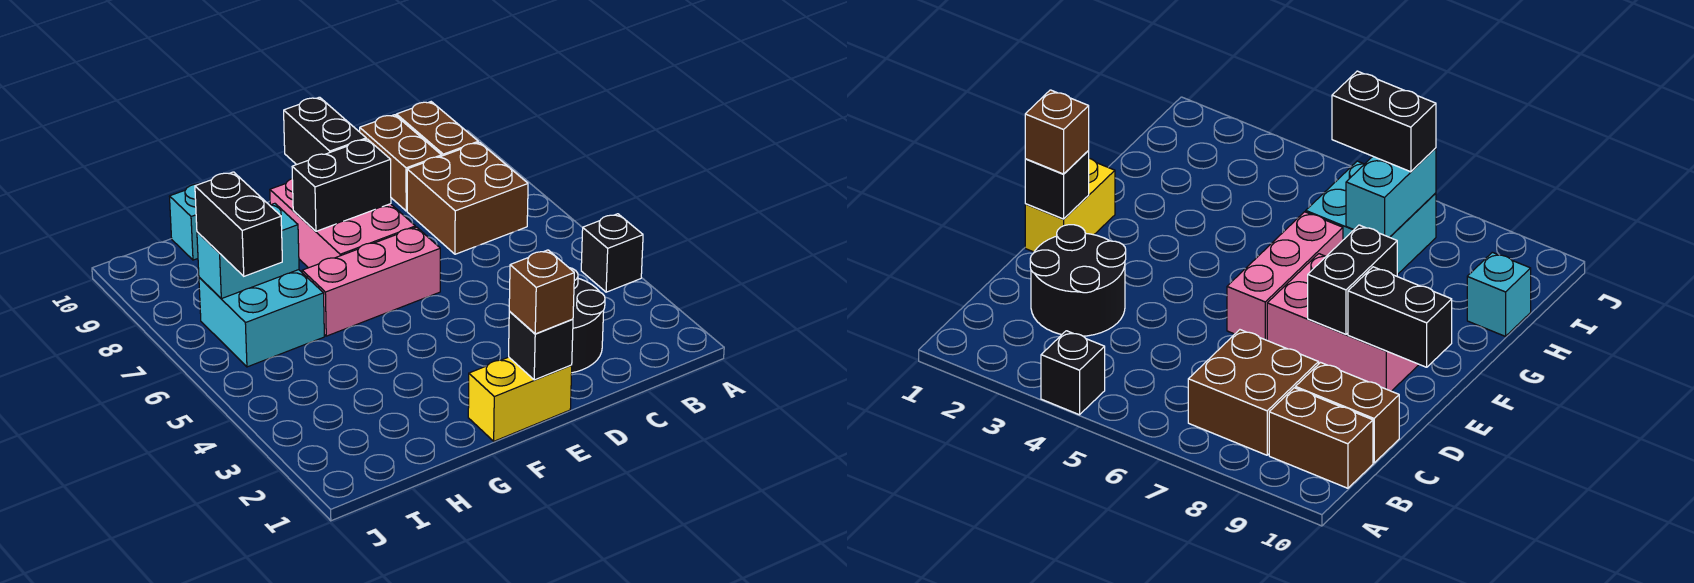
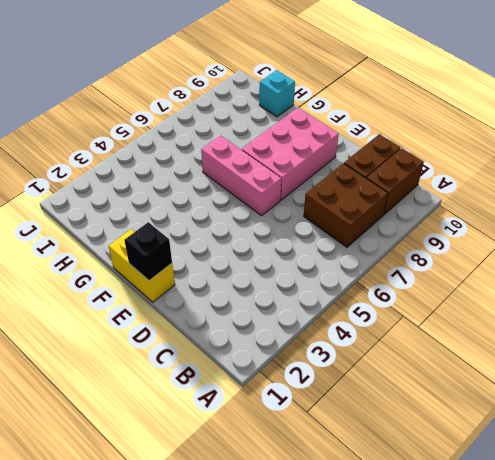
none -> black brick A4 level 1
none -> black round brick C2:D3 level 1
none -> cyan brick H6:I7 level 1

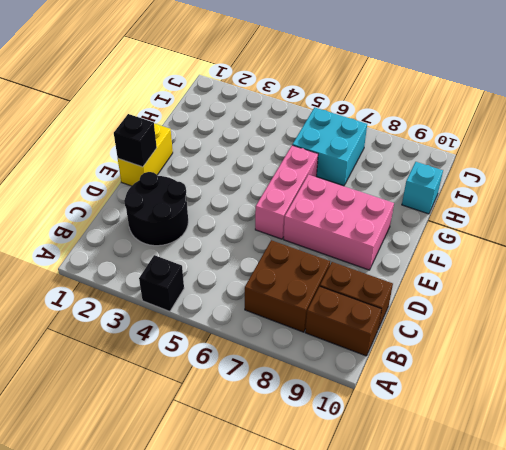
none -> black brick E8:F8 level 2
none -> black brick E9:E10 level 2
none -> cyan brick H7:I7 level 2

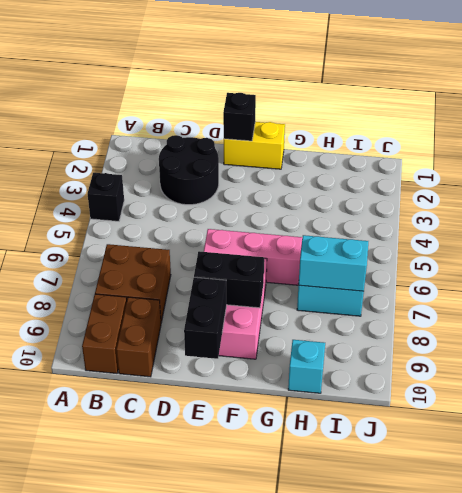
none -> brown brick E1 level 3
none -> black brick I6:I7 level 3

